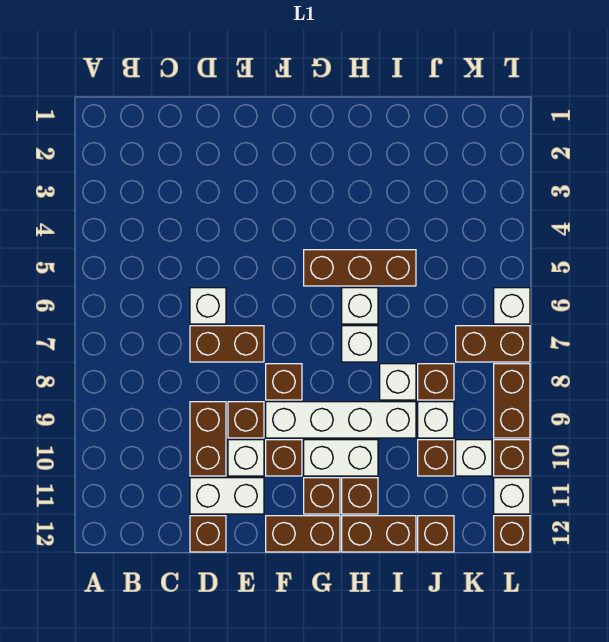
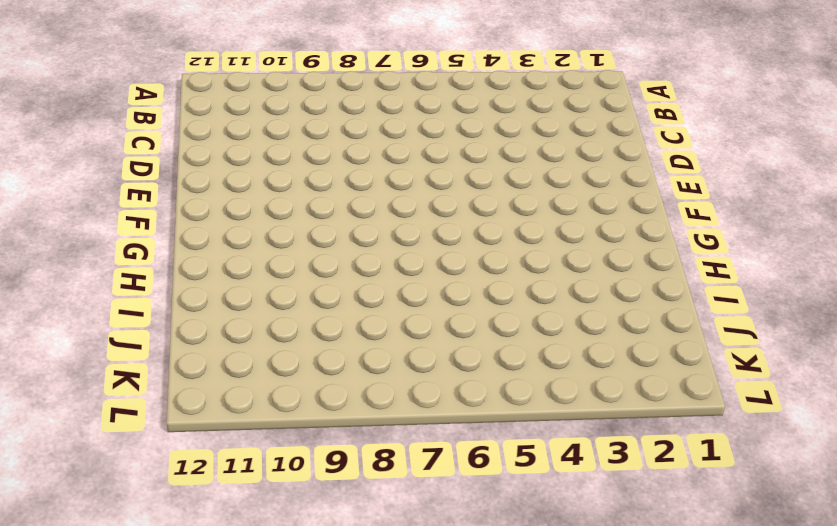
none -> white brick D6 level 1
none -> brown brick D7:E7 level 1
none -> brown brick D9:D10 level 1
none -> white brick D11:E11 level 1

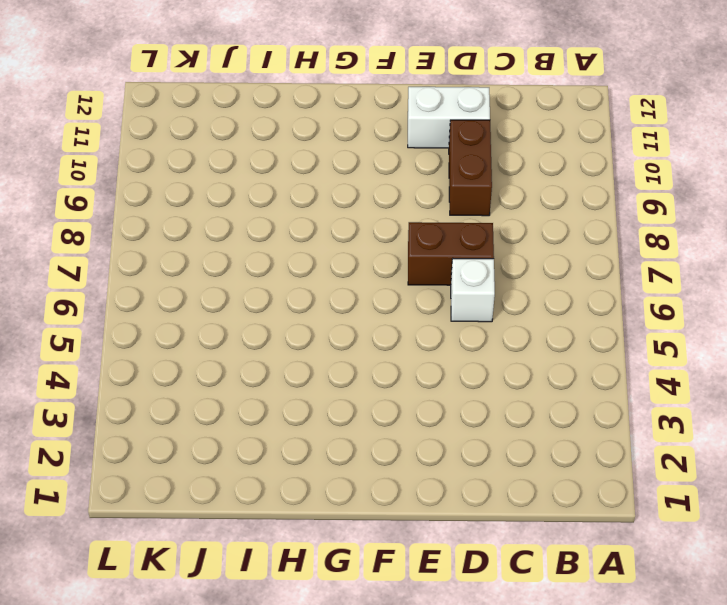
none -> brown brick D12 level 1
none -> brown brick E9 level 1
none -> white brick E10 level 1
none -> brown brick F8 level 1

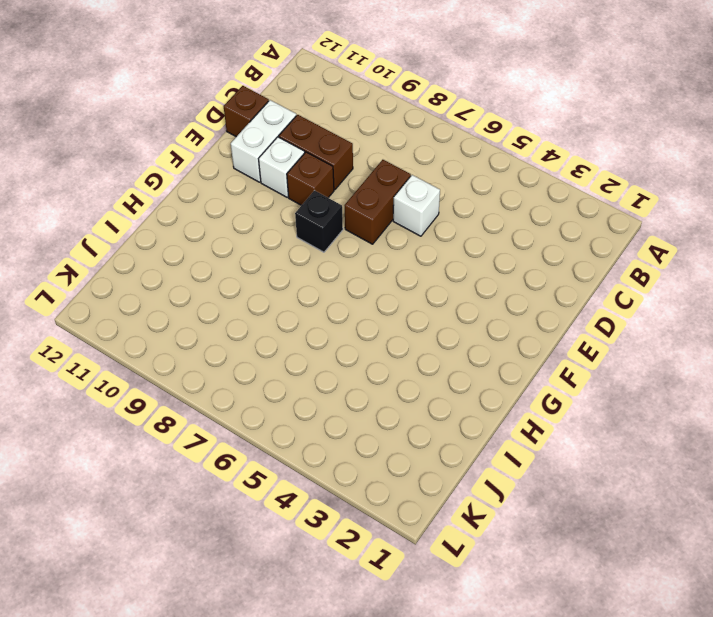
black brick F8 level 1 -> brown brick F8 level 1
none -> white brick F9:I9 level 1
none -> brown brick F10 level 1
none -> brown brick F12:G12 level 1
none -> brown brick G5:I5 level 1

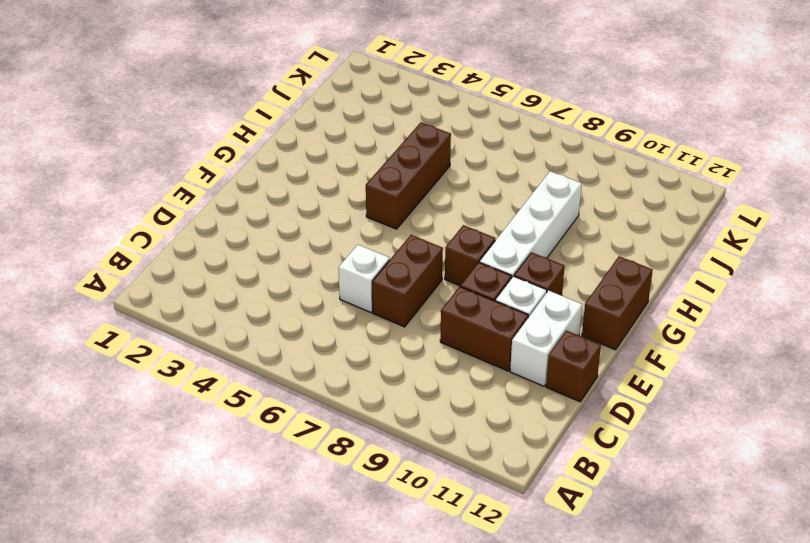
none -> white brick G10:H10 level 1
none -> brown brick G11 level 1
none -> white brick H6 level 1
none -> white brick H7 level 1

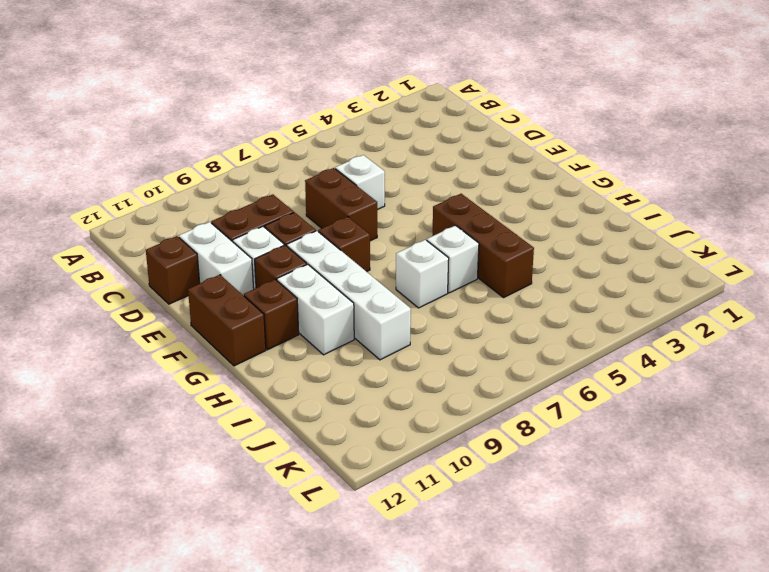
none -> brown brick H11 level 1
none -> brown brick H12:I12 level 1
none -> white brick I8 level 1
none -> brown brick J8 level 1

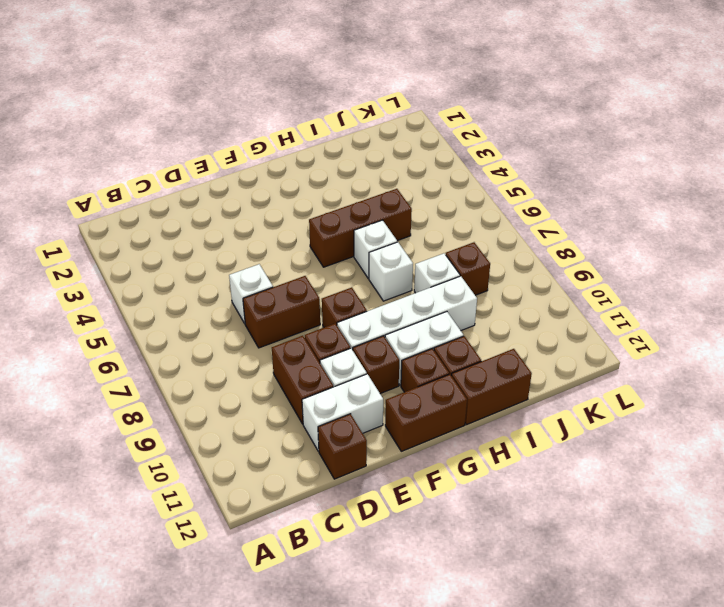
none -> white brick J9 level 1
none -> brown brick J10 level 1
none -> brown brick J12 level 1
none -> brown brick K7:L7 level 1

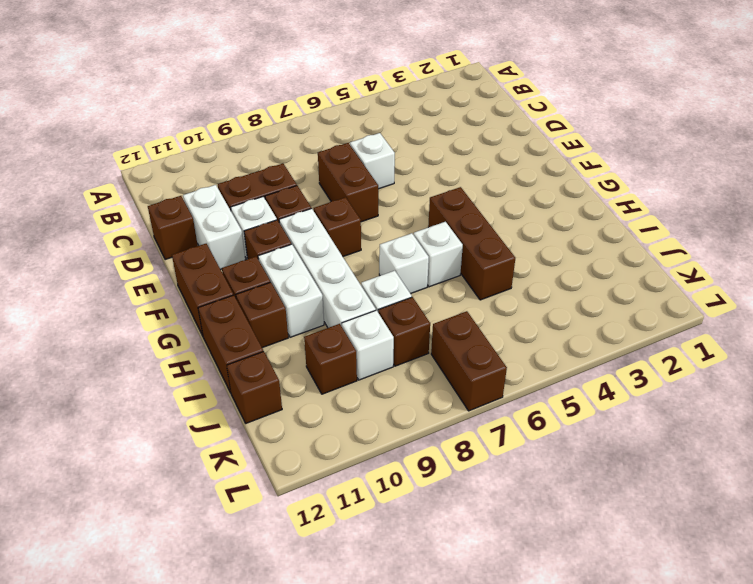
none -> white brick K10 level 1
none -> white brick L6 level 1
none -> brown brick L8:L9 level 1
none -> brown brick L10 level 1

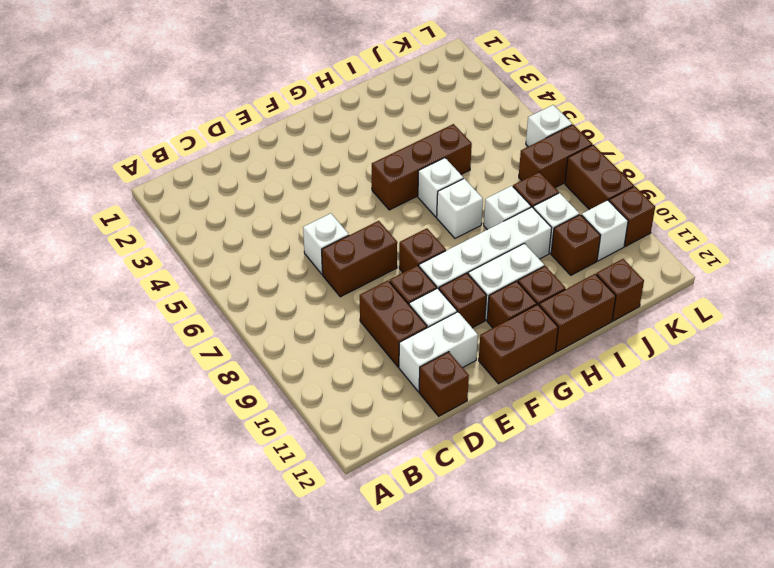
none -> white brick L11 level 1
none -> brown brick L12 level 1

